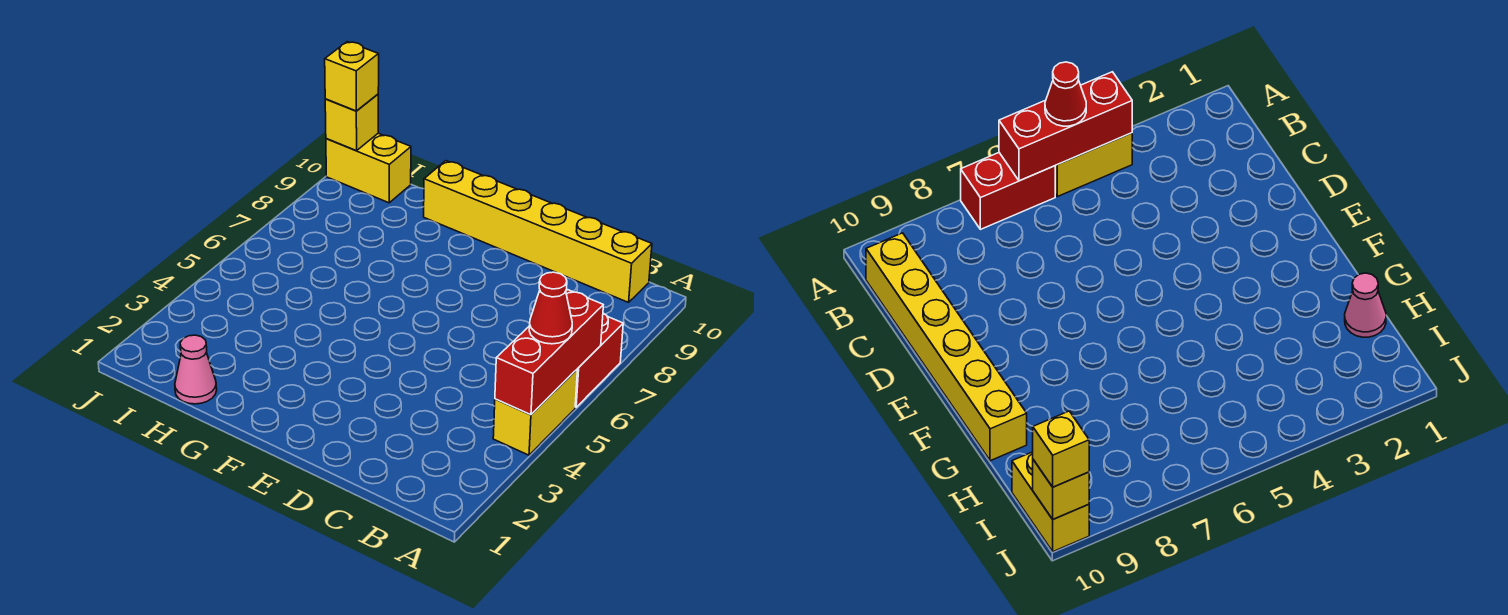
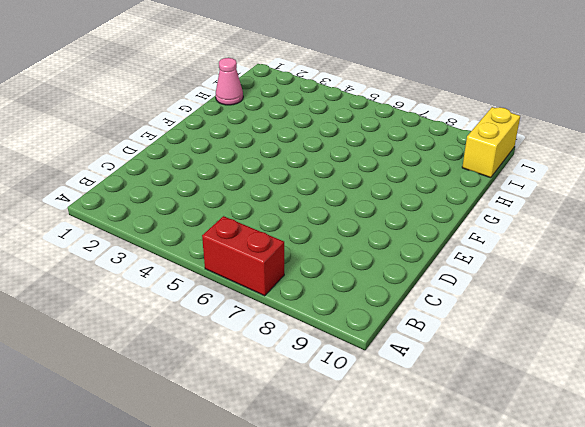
none -> yellow brick A4:A5 level 1
none -> yellow brick B10:G10 level 1

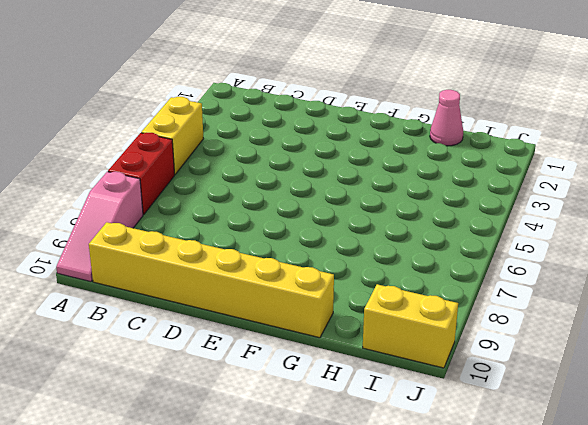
pink slope A8:A10 level 1 top 8 -> none
none -> red brick A4:A6 level 2
none -> yellow brick J10 level 2

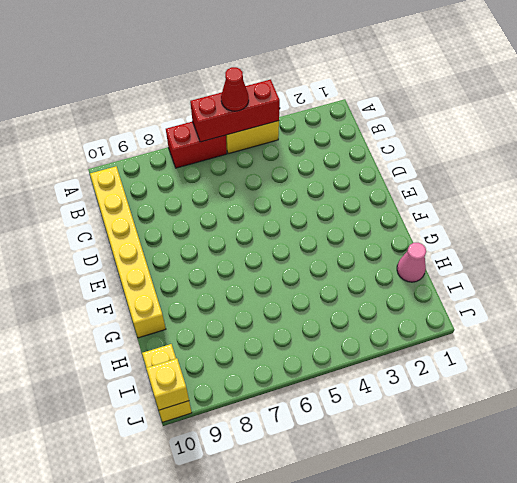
none -> yellow brick J10 level 3

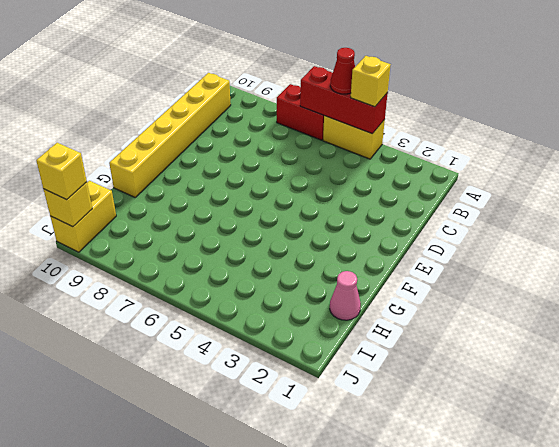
yellow brick A4 level 3 -> none

